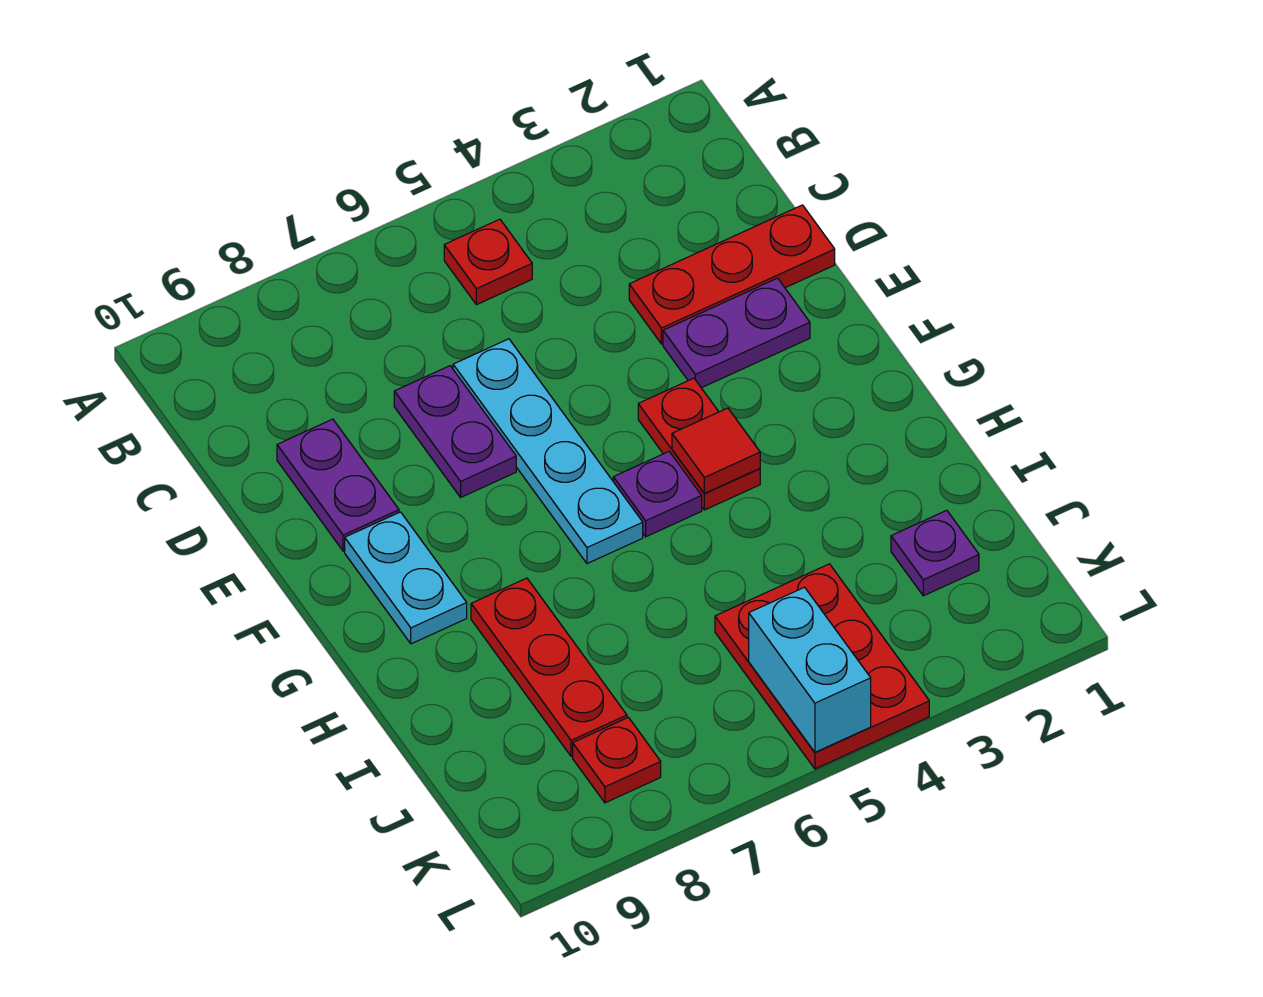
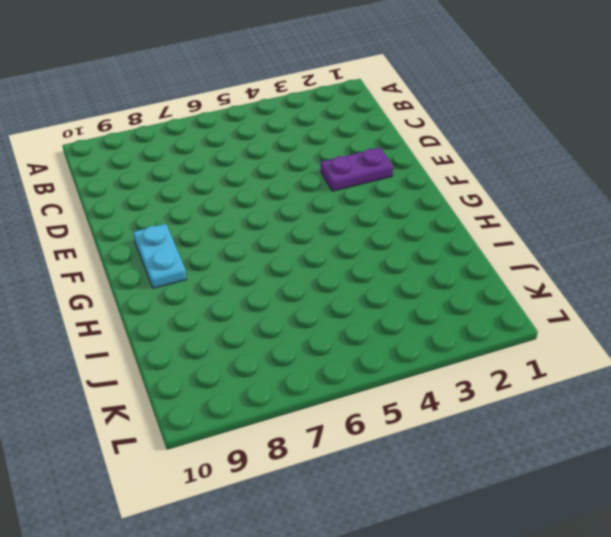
none -> red plate B5 level 1
none -> red plate D1:D3 level 1
none -> cyan plate D6:G6 level 1

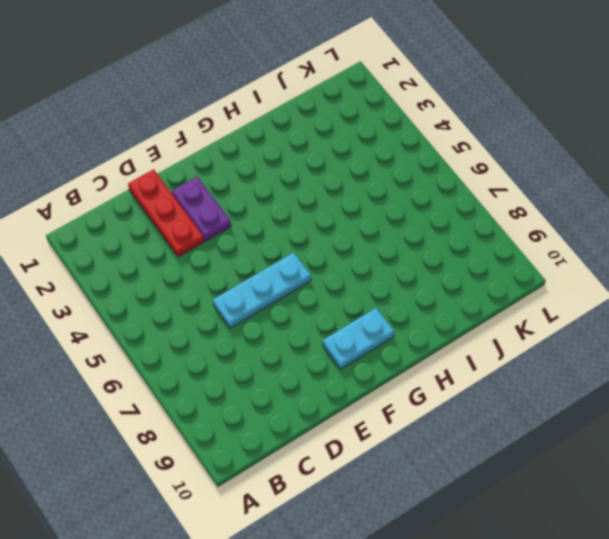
cyan plate D6:F6 level 1 -> cyan plate D6:G6 level 1
none -> red plate B5 level 1
none -> purple plate D7:E7 level 1
none -> purple plate D9:E9 level 1

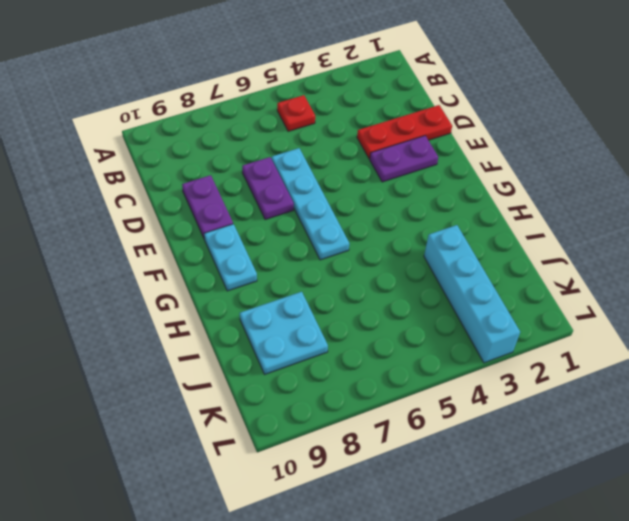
cyan brick I3:L3 level 1 -> none
cyan plate I8:J9 level 1 -> red plate H8:J8 level 1
none -> red plate F4:G4 level 1
none -> purple plate G5 level 1
none -> purple plate J2 level 1

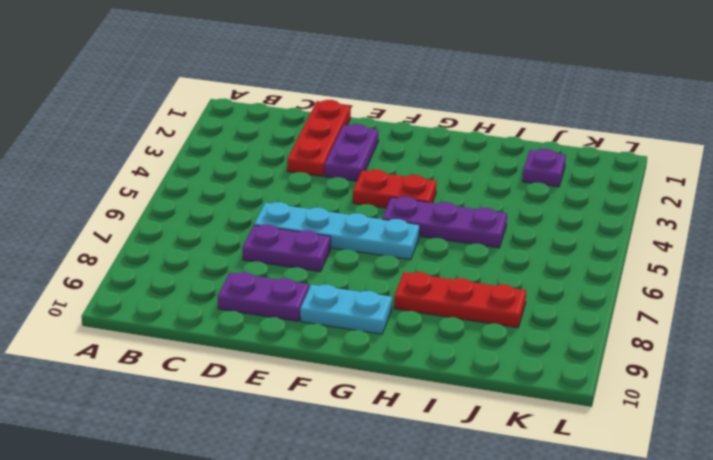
purple plate G5:I5 level 1 -> purple plate G5 level 1
none -> red plate B5 level 1
none -> red plate J4:L5 level 1
none -> red plate K8 level 1

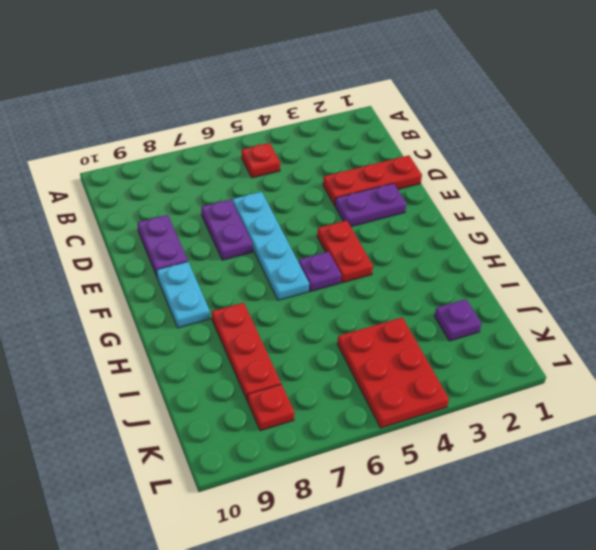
none -> red tile G4 level 2
none -> cyan brick K5:L5 level 2

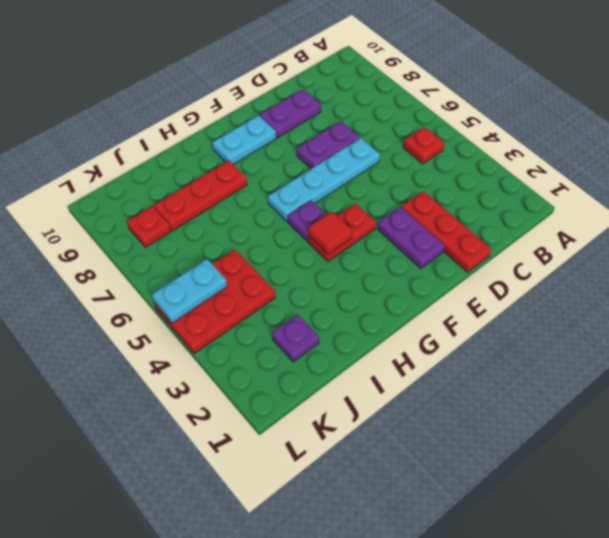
cyan plate K5:L5 level 2 -> cyan brick K5:L5 level 2

